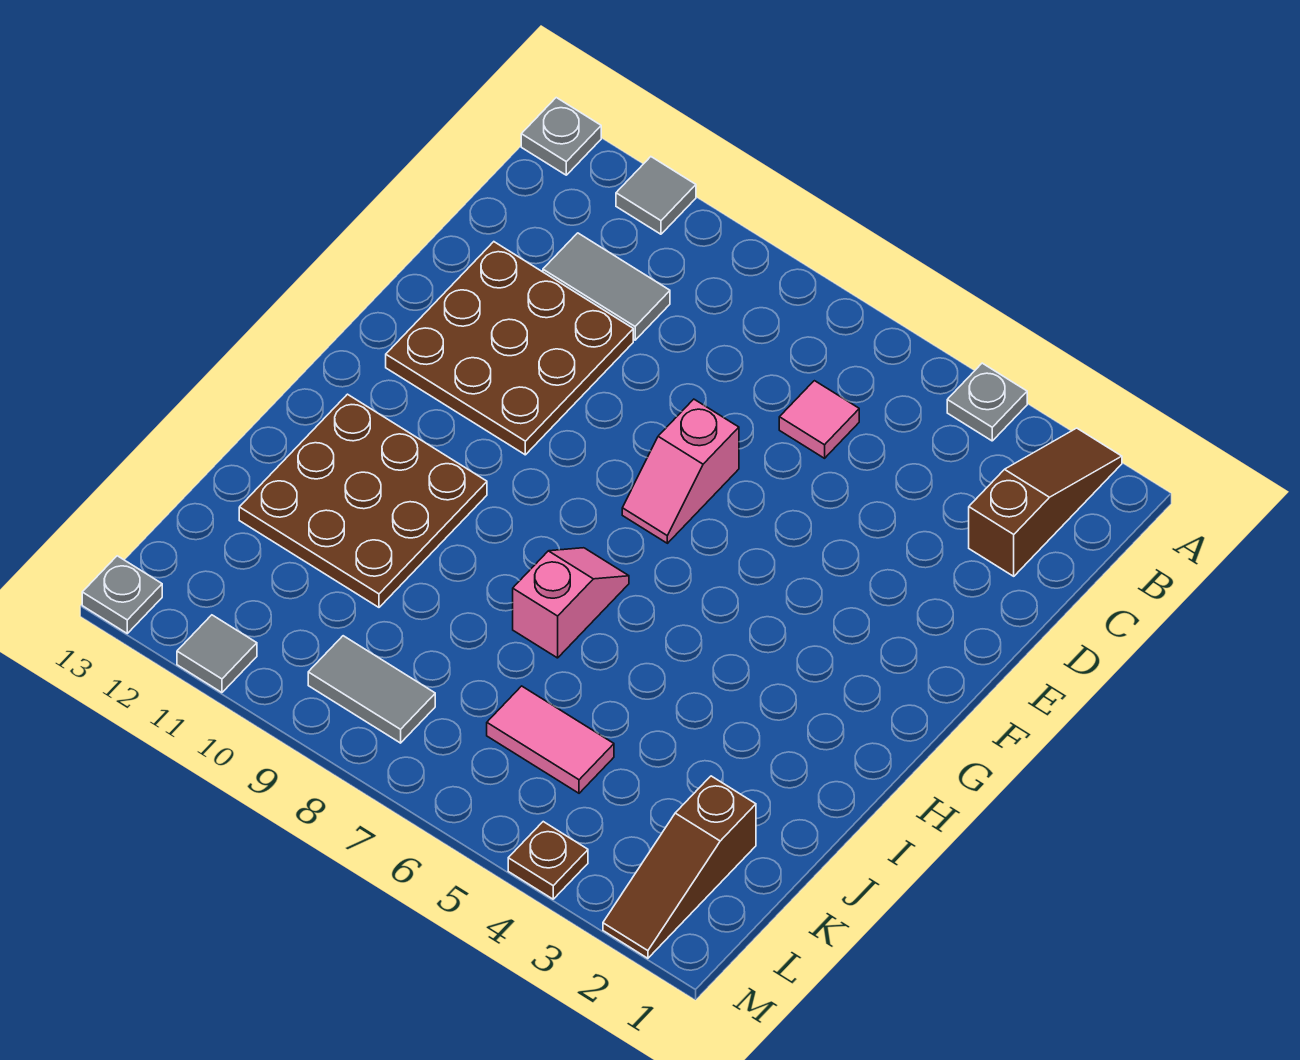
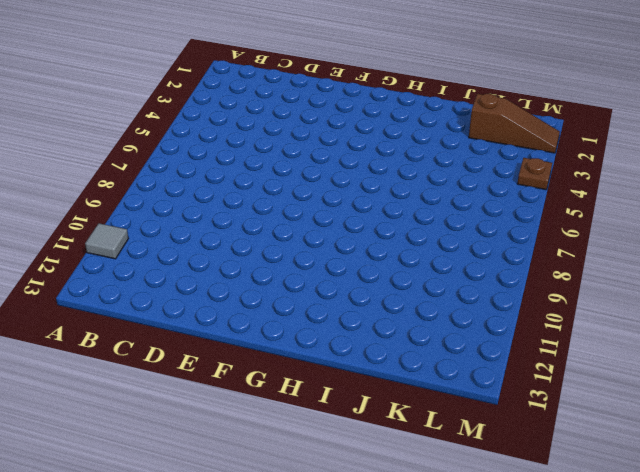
none -> brown slope A2:C2 level 1 top C
none -> grey plate A4 level 1
none -> grey plate A13 level 1

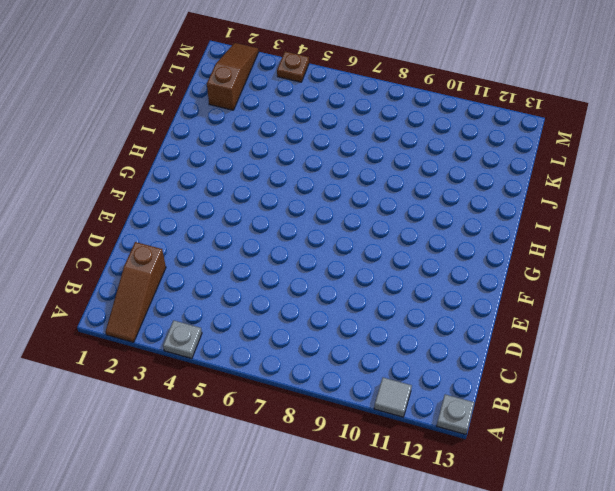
none -> pink tile C6 level 1
none -> grey tile C10:C11 level 1
none -> brown plate D10:F12 level 1

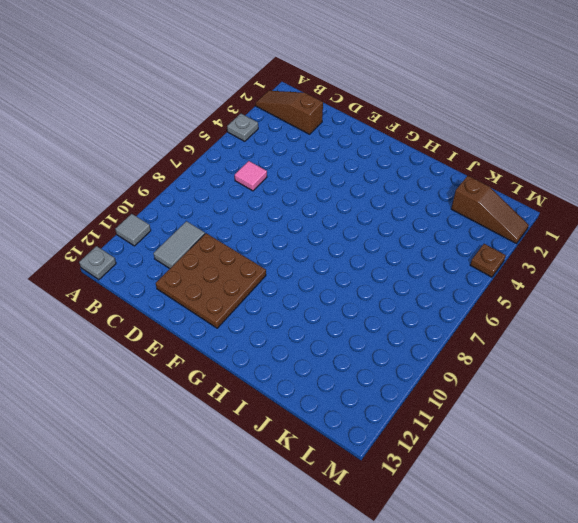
none -> pink slope E7:F7 level 1 top E
none -> pink slope H7:I7 level 1 top I
none -> brown plate H10:J12 level 1

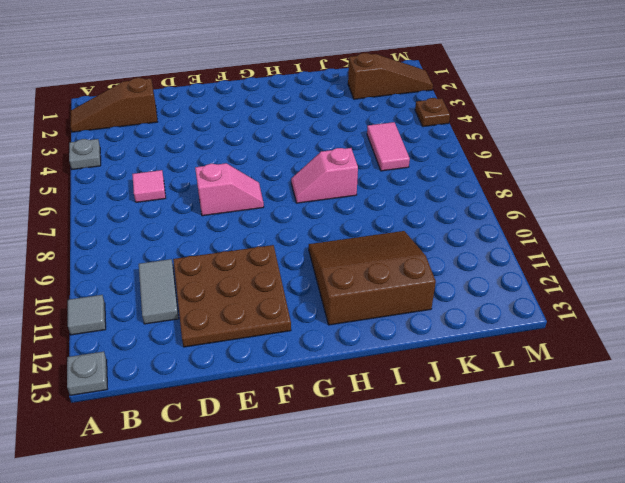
brown slope H10:J12 level 1 top 12 -> brown plate H10:J12 level 1
none -> grey tile L8:L9 level 1
none -> grey tile M11 level 1
none -> grey plate M13 level 1

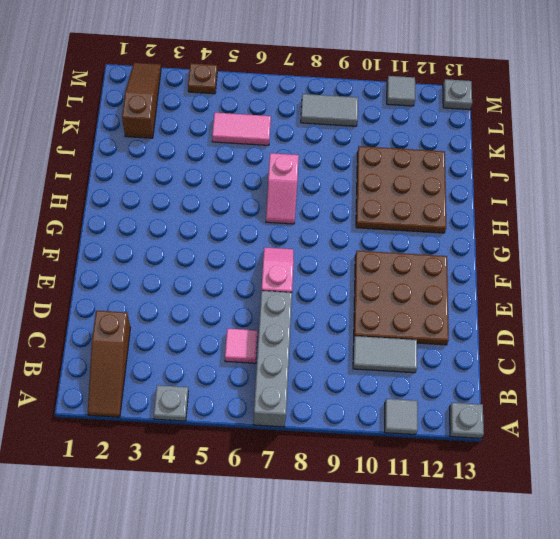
grey brick A7:D7 level 1 -> none

